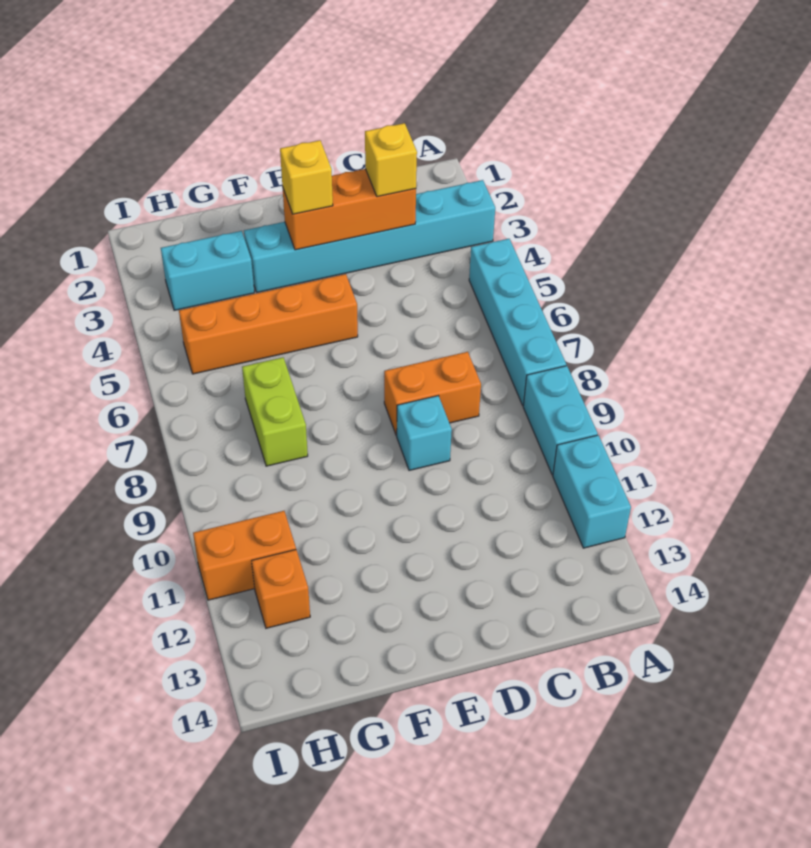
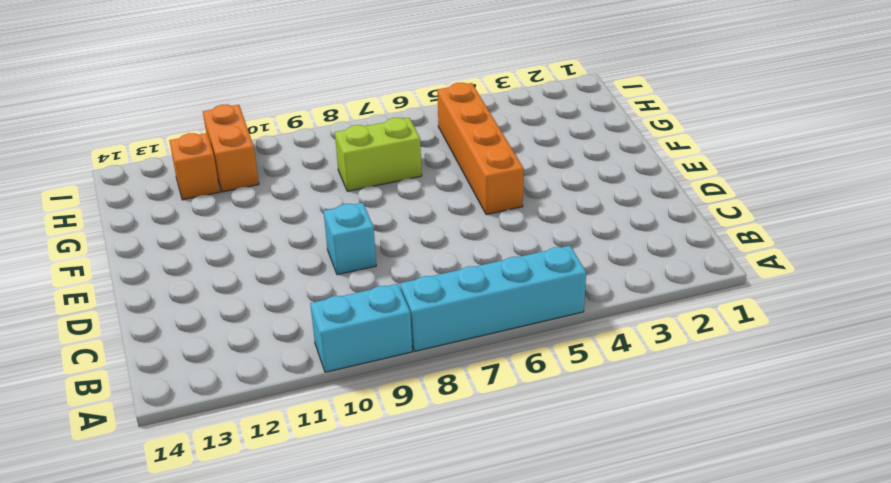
none -> cyan brick A3:F3 level 1
none -> cyan brick A11:A12 level 1
none -> orange brick C8:D8 level 1

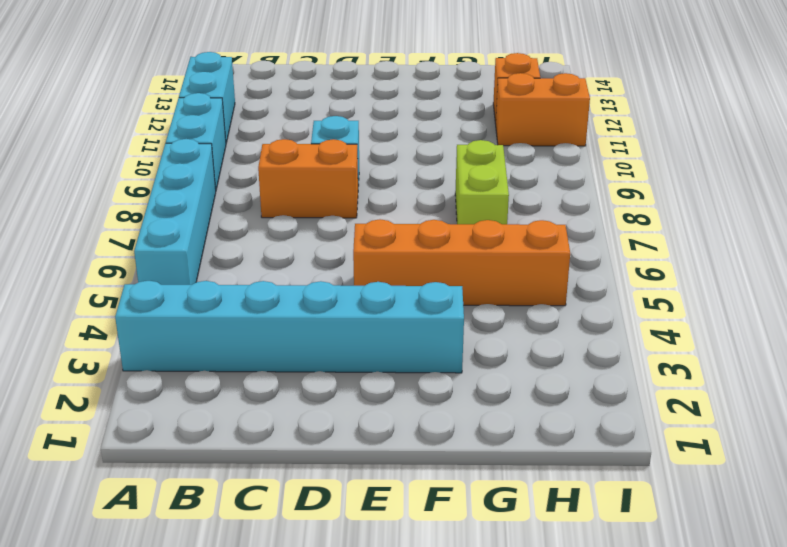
none -> cyan brick G3:H3 level 1
none -> orange brick C3:E3 level 2
none -> yellow brick C3 level 3

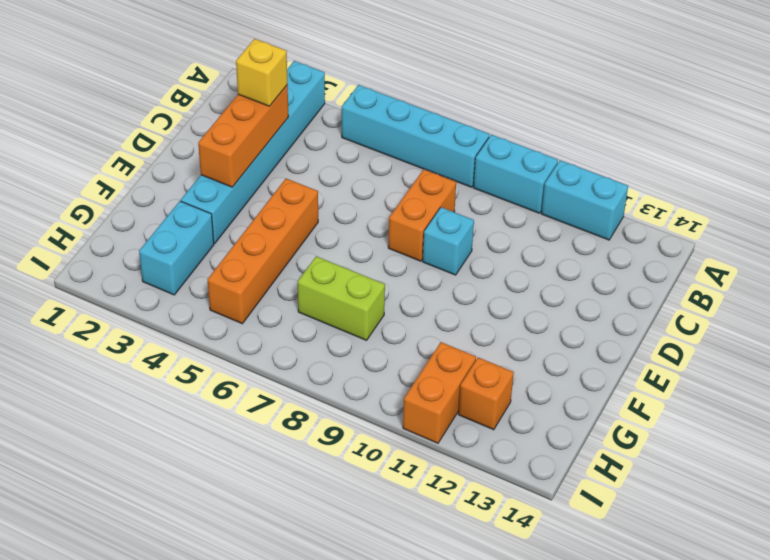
none -> yellow brick E3 level 3

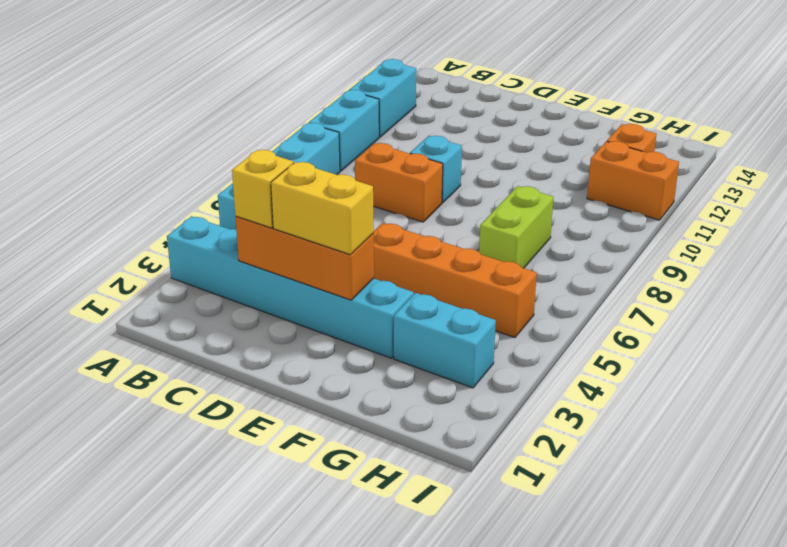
yellow brick D3:E3 level 3 -> yellow brick E3 level 3

